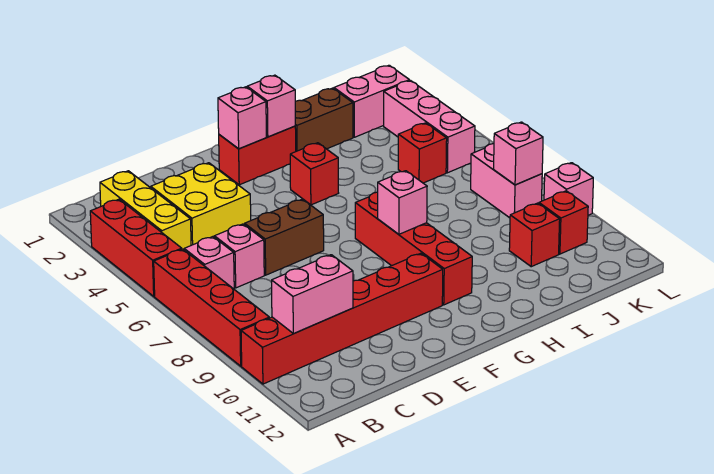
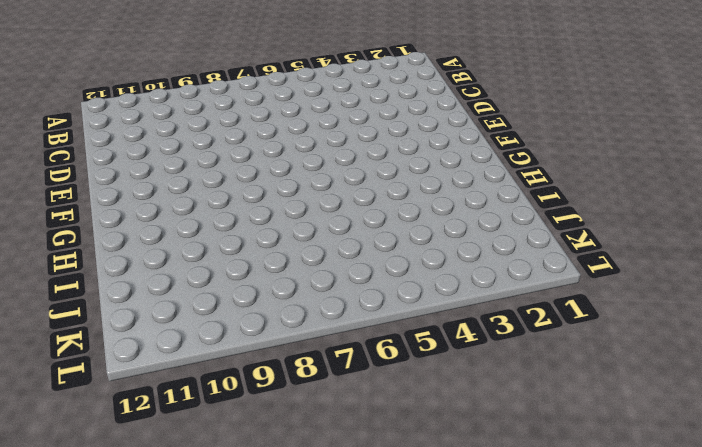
none -> red brick A3:A5 level 1
none -> red brick A6:A9 level 1
none -> red brick A10:F10 level 1

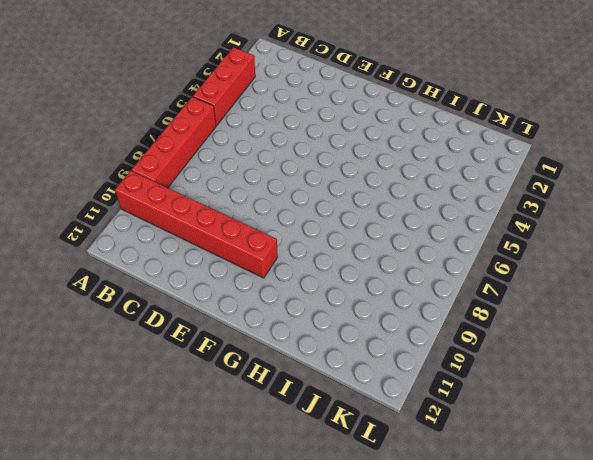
none -> yellow brick B2:B4 level 1
none -> pink brick B6 level 1
none -> yellow brick C3:D4 level 1

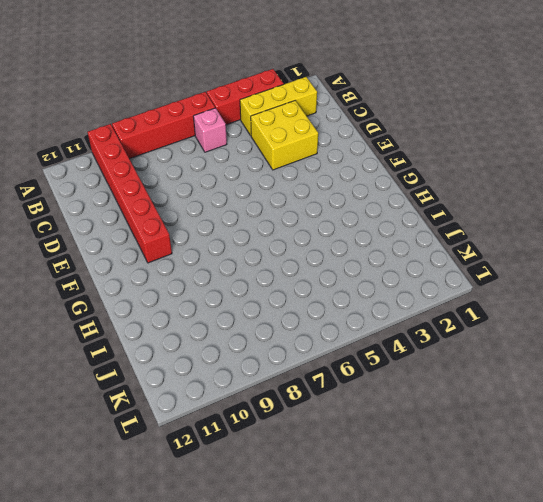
none -> pink brick C6 level 1
none -> brown brick D6:E6 level 1
none -> red brick F2:G2 level 1

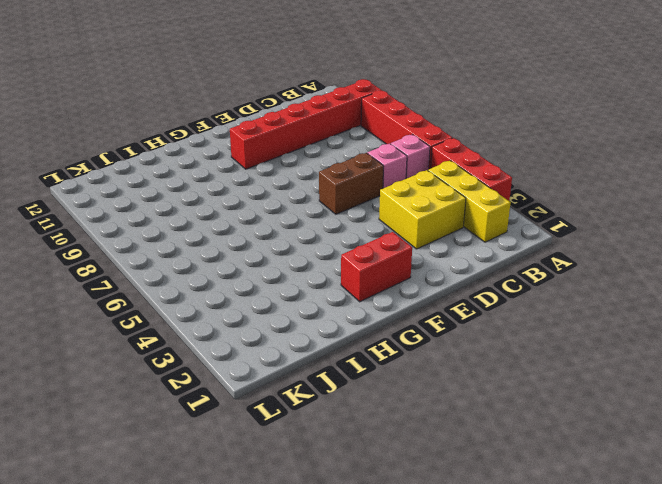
none -> red brick G4 level 1
none -> red brick G7:G10 level 1
none -> brown brick H2:I2 level 1

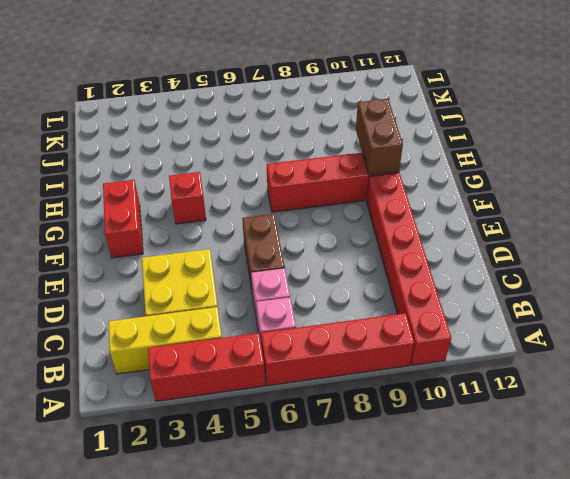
brown brick G10:H10 level 2 -> brown brick H2:I2 level 1
none -> pink brick J2:K2 level 1
none -> red brick J5 level 1
none -> red brick J10 level 1

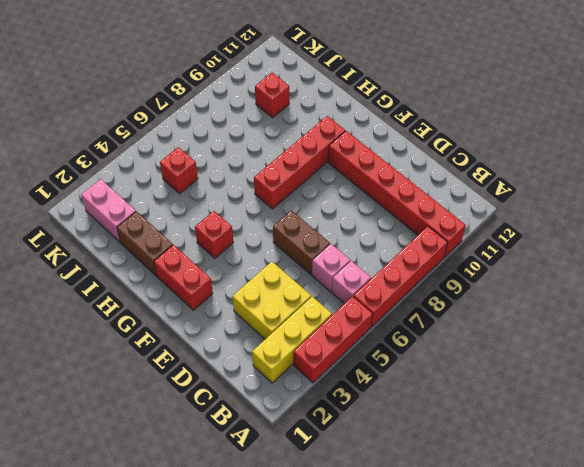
none -> pink brick K3:K5 level 1
none -> pink brick K7:K8 level 1
none -> red brick K10 level 1

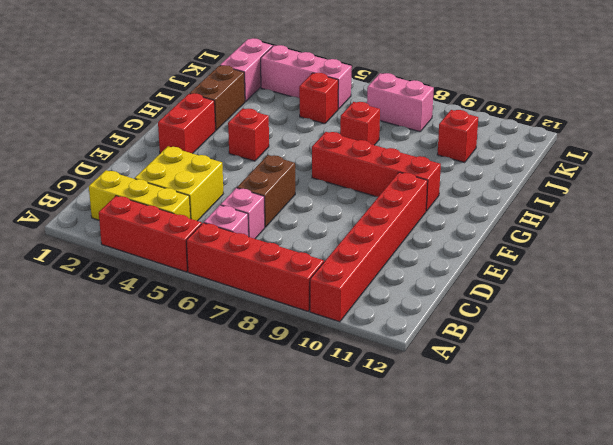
red brick I7 level 1 -> red brick K10 level 1
none -> pink brick L9 level 1
none -> pink brick B10:C10 level 2
none -> pink brick F2 level 2

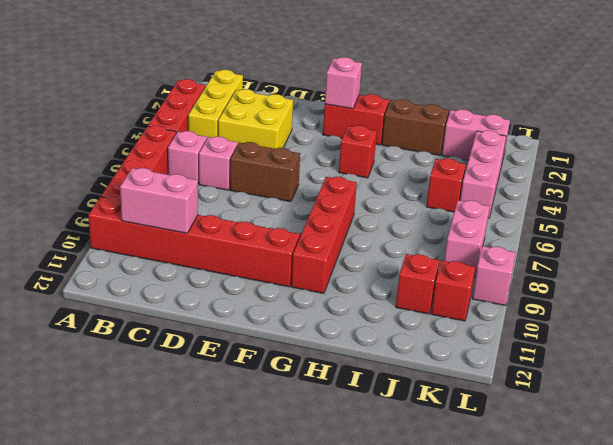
none -> pink brick G2 level 2
none -> pink brick G8 level 2
none -> pink brick K8 level 2

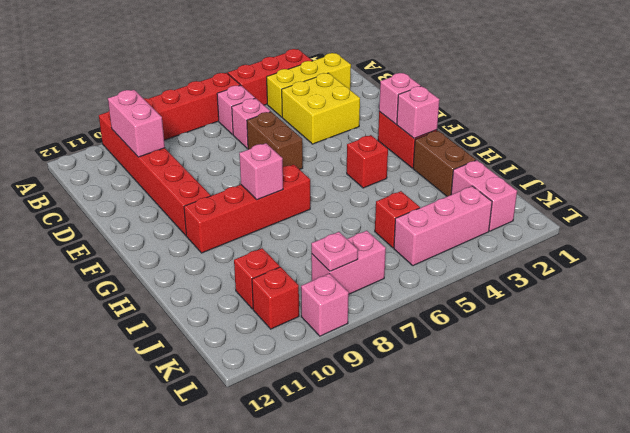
pink plate K8 level 2 -> pink brick K8 level 2

